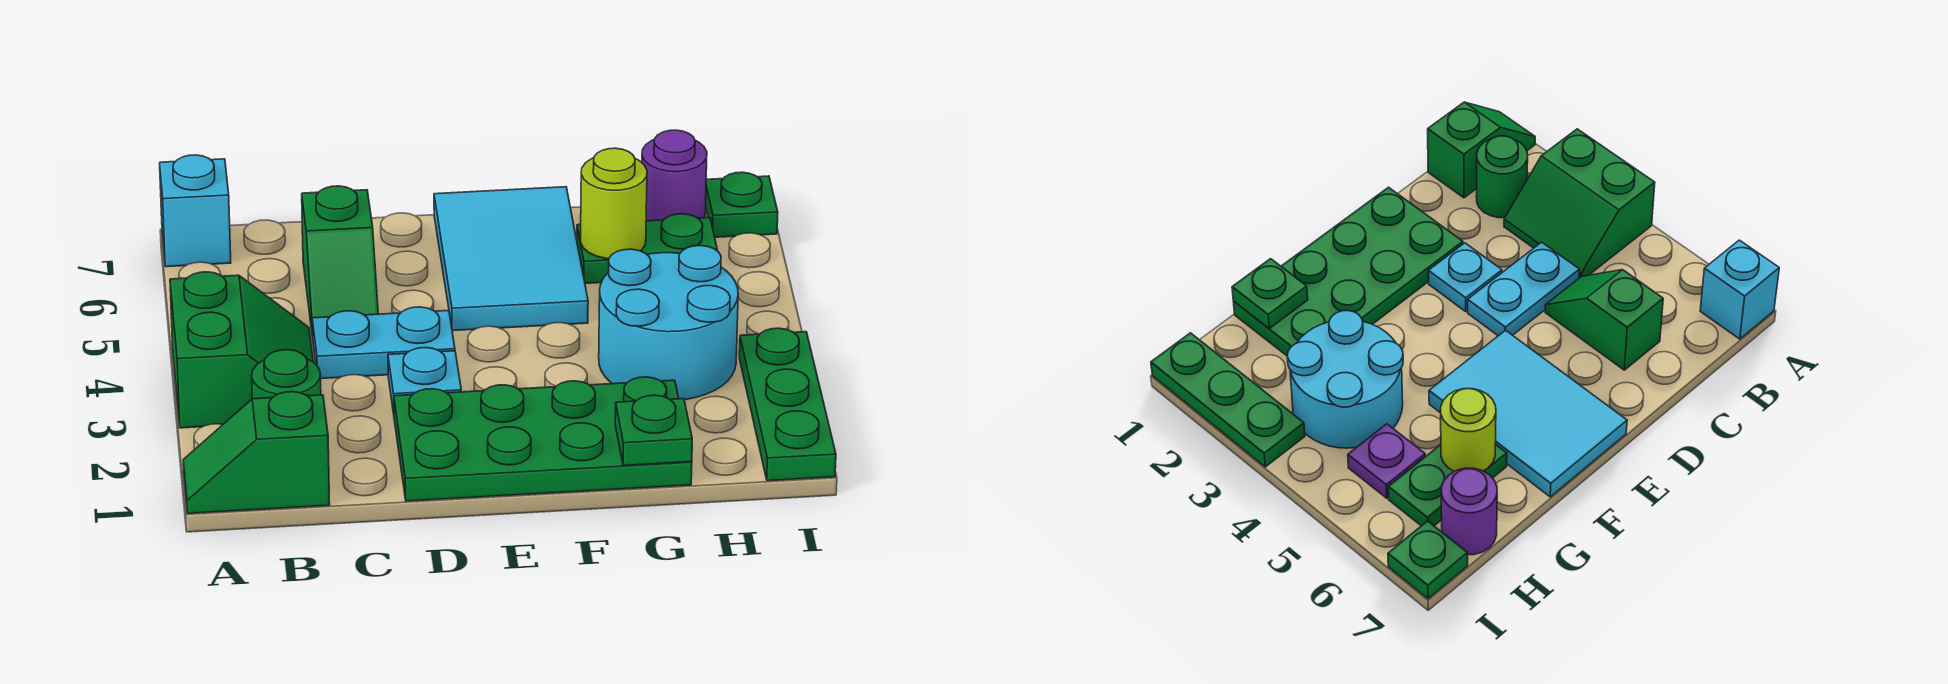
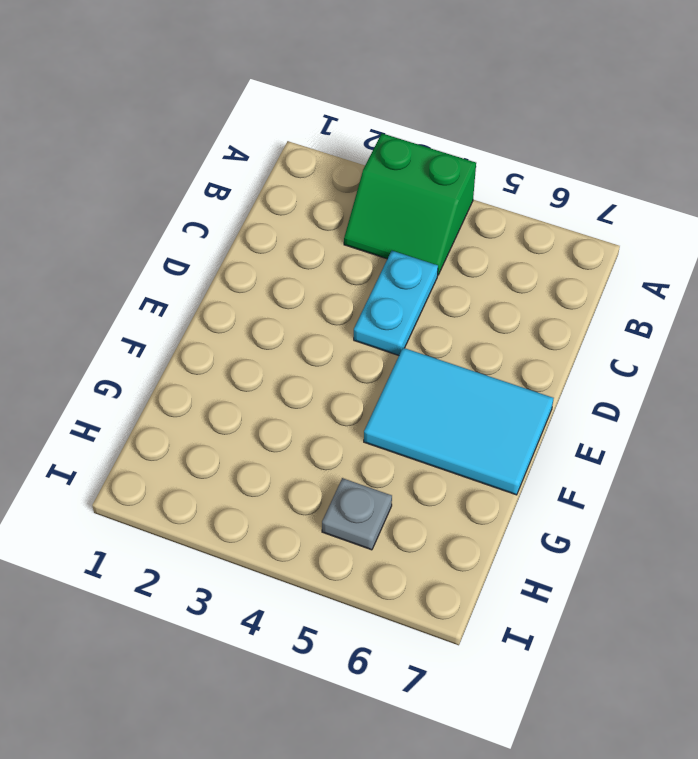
grey plate H5 level 1 -> purple plate H5 level 1
none -> green slope A1:B1 level 1 top B
none -> cyan brick A7 level 1
none -> green round brick B2 level 1

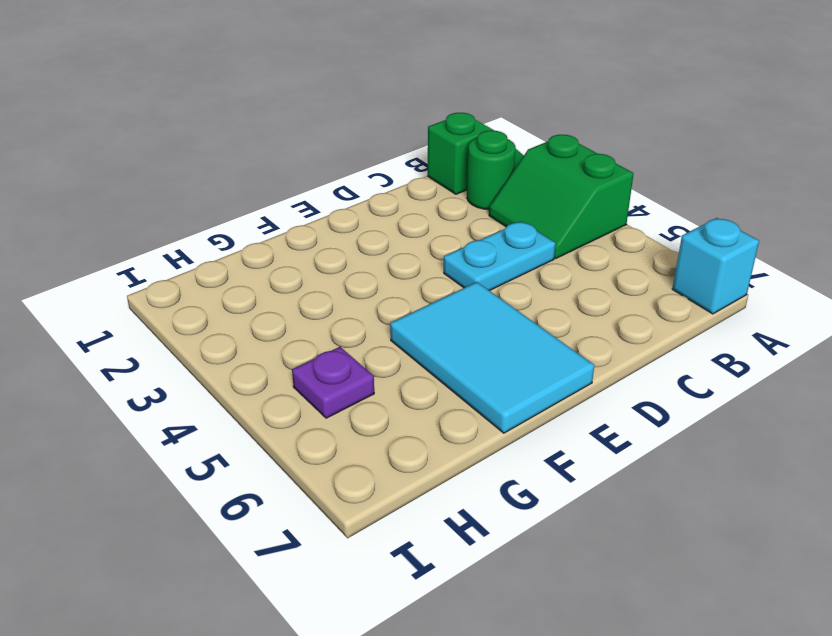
none -> green slope C5:C6 level 1 top 6
none -> green plate D1:G2 level 1
none -> cyan plate D3 level 1

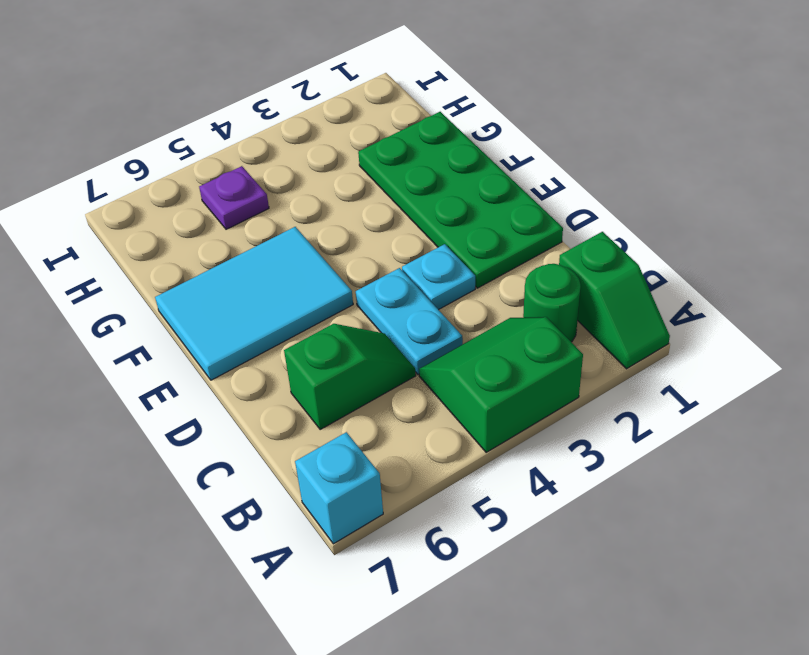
none -> cyan round brick G3:H4 level 1
none -> green plate G6:H6 level 1
none -> purple round brick H7 level 1

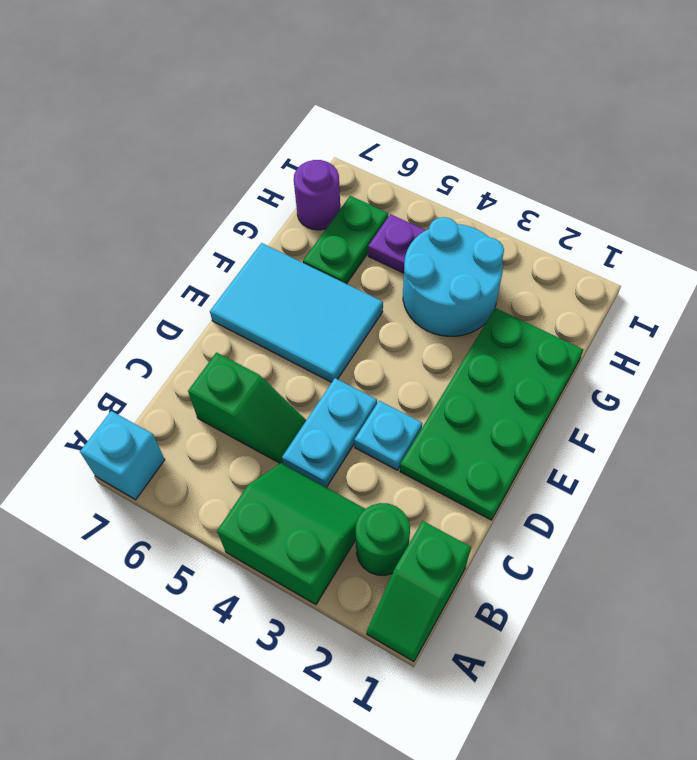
none -> green plate I1:I3 level 1
none -> green plate I7 level 1
none -> green plate G1 level 2

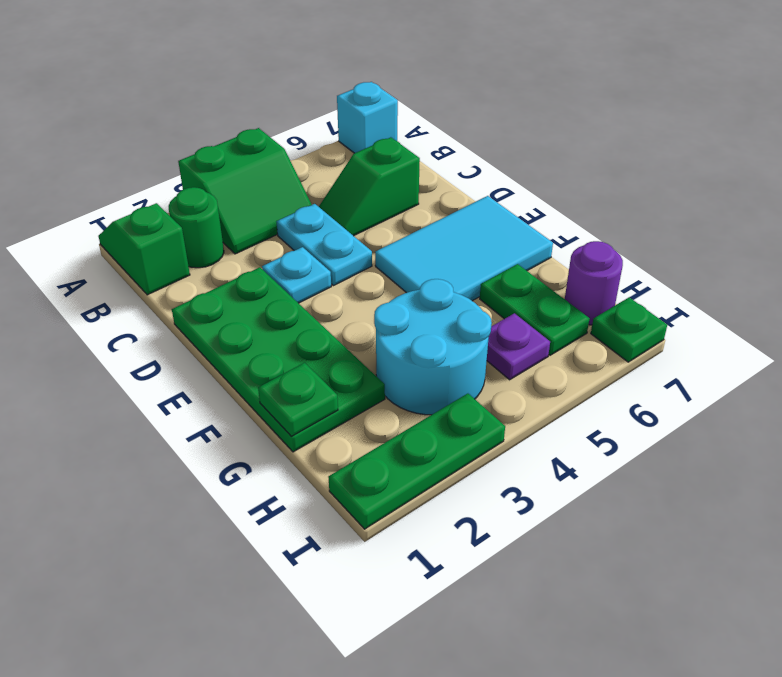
none -> lime round brick G6 level 2

